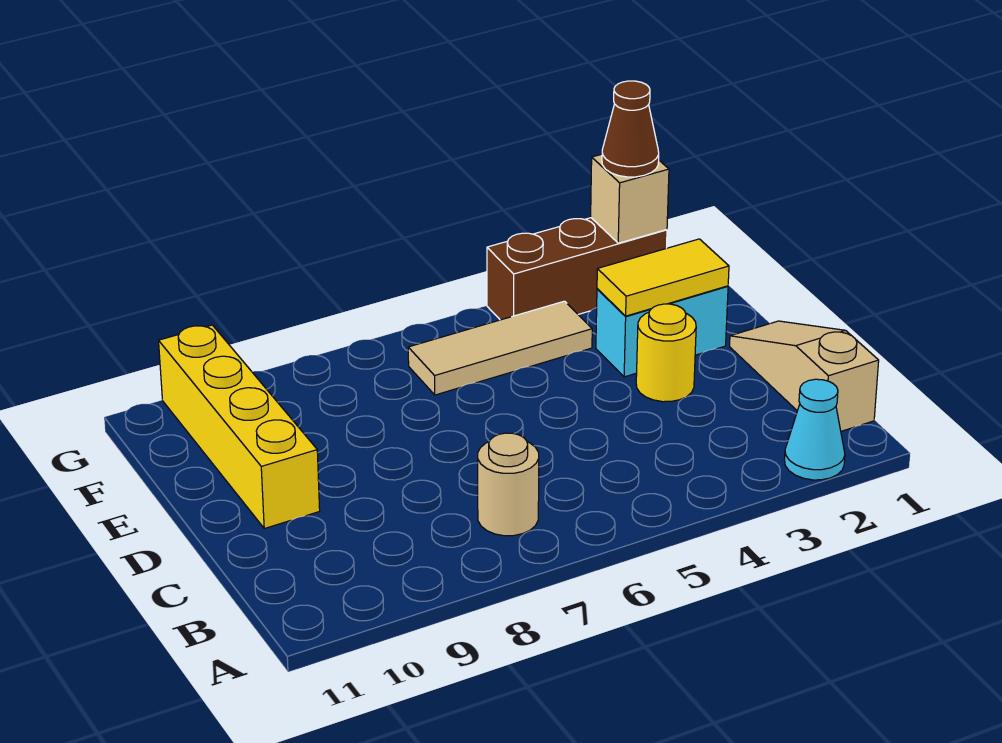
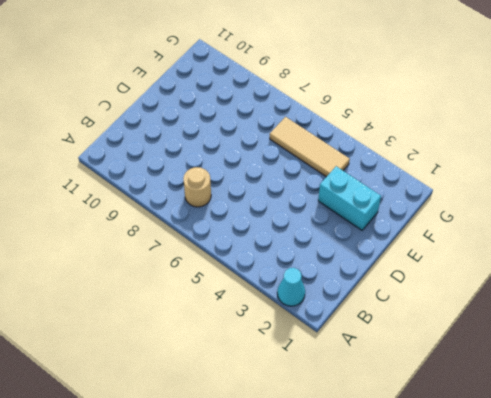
none -> tan slope B1:D1 level 1 top B
none -> yellow round brick D3 level 1

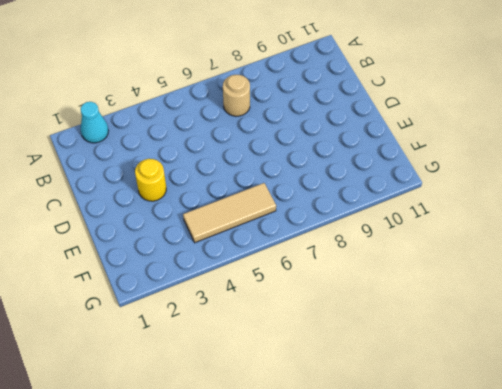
none -> tan slope B1:D1 level 1 top B
none -> yellow brick D10:G10 level 1

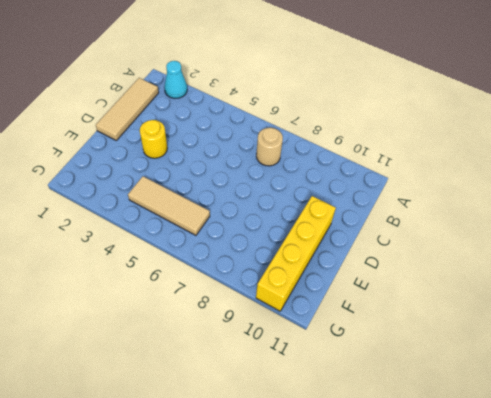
tan tile B1:D1 level 1 -> tan slope B1:D1 level 1 top B
none -> cyan brick E2:E3 level 1
none -> brown brick G2:G4 level 1

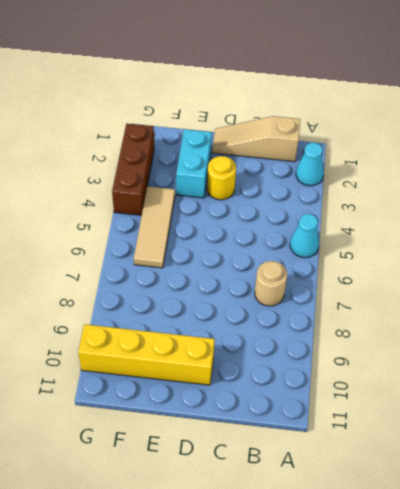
cyan cone A5 level 1 -> none
none -> yellow tile E2:E3 level 2
none -> tan brick G2 level 2

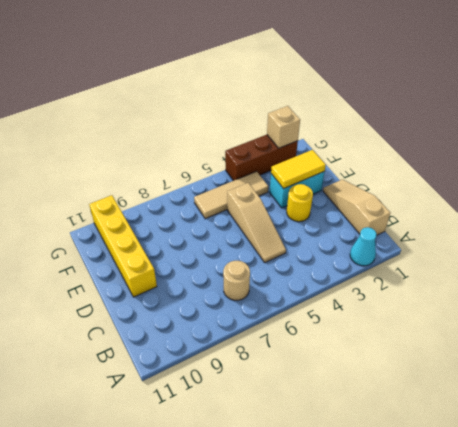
tan slope C5:E5 level 1 top E -> none
none -> brown cone G2 level 3

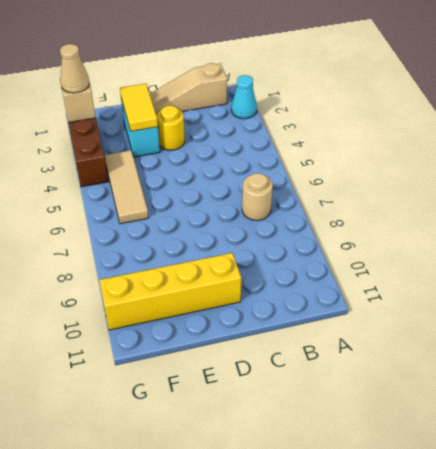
tan cone G2 level 3 -> brown cone G2 level 3

